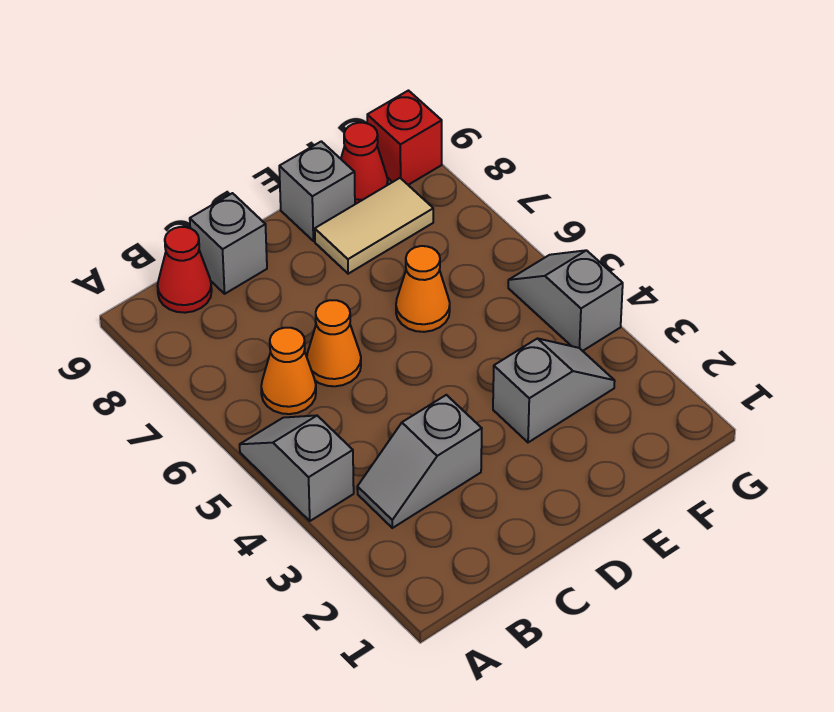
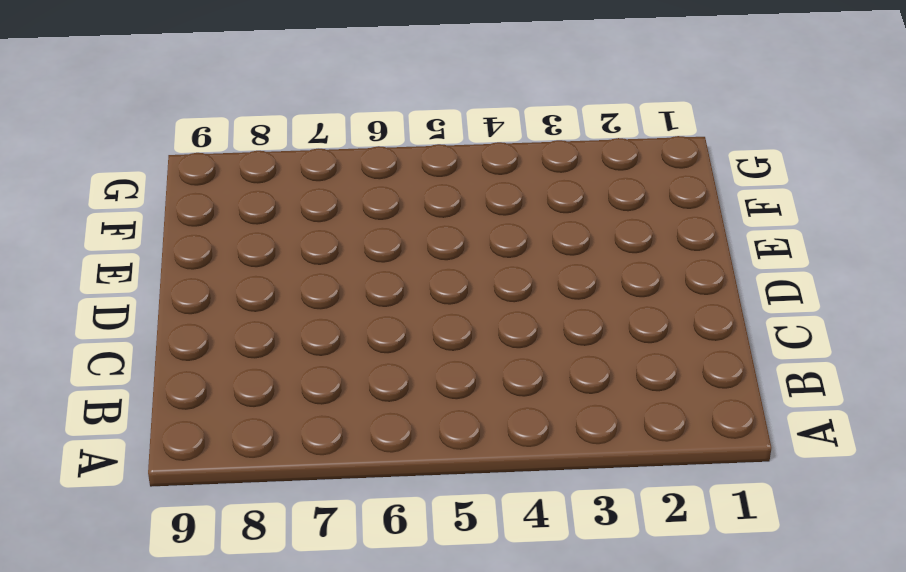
none -> grey slope A4:A5 level 1 top 4
none -> grey slope B3:C3 level 1 top C
none -> orange cone B6 level 1

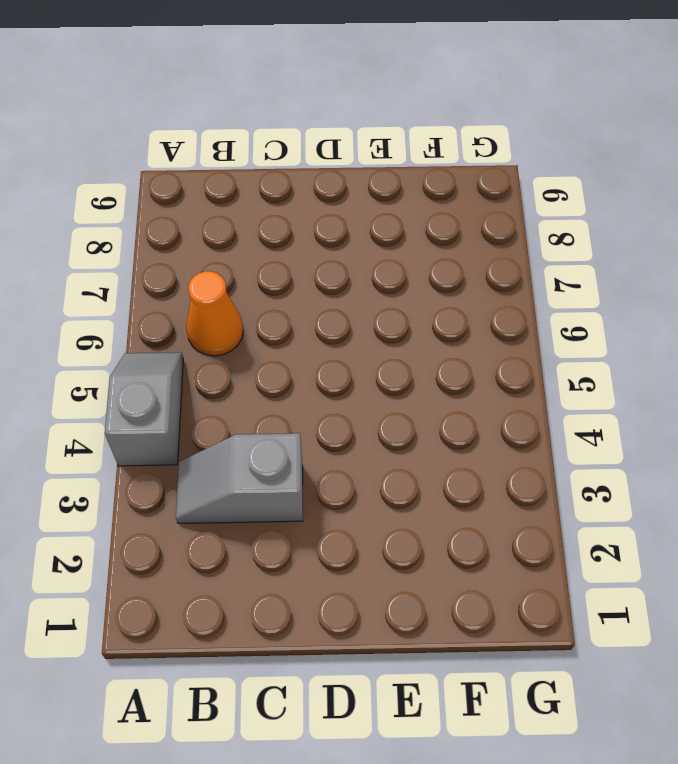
none -> red cone B9 level 1
none -> orange cone C6 level 1
none -> grey brick C9 level 1

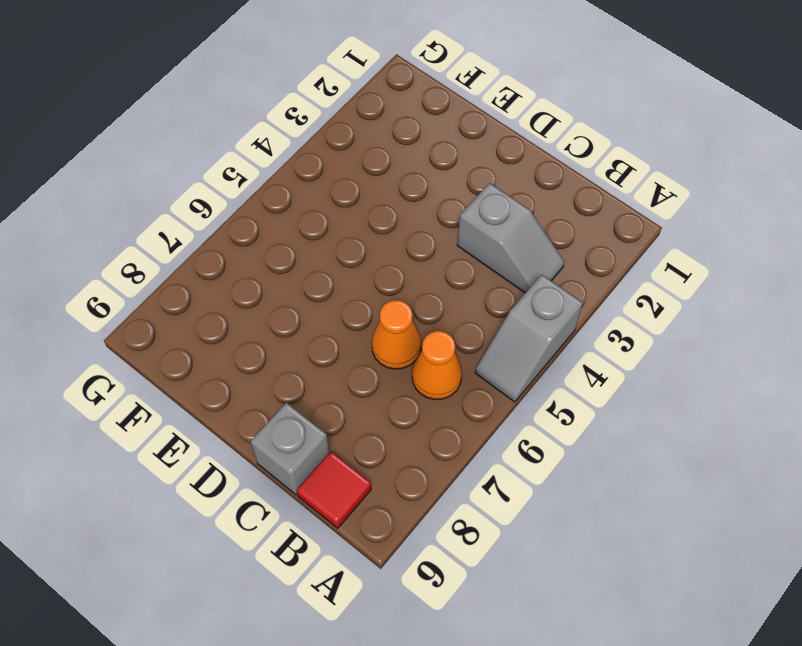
red tile B9 level 1 -> red cone B9 level 1
none -> grey slope E3:F3 level 1 top E
none -> orange cone E6 level 1
none -> tan tile E8:F8 level 1

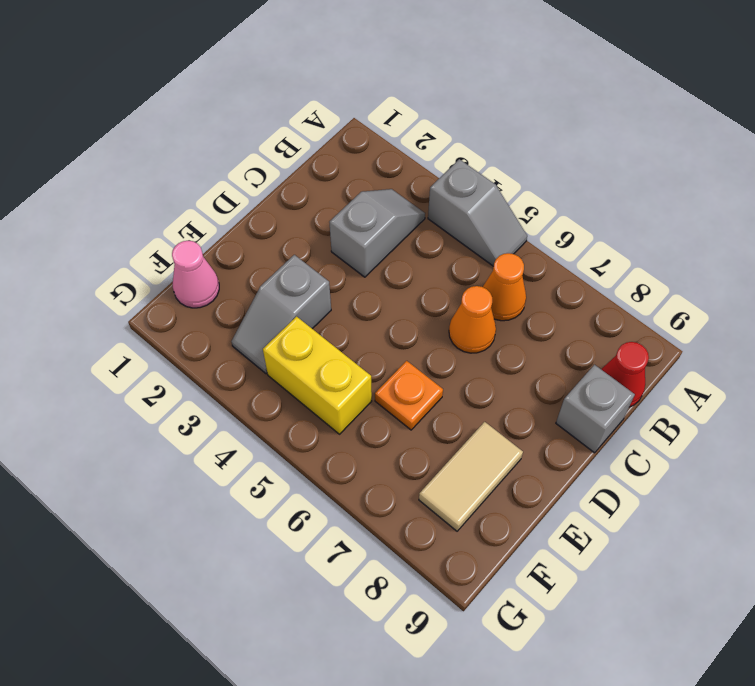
orange plate E6 level 1 -> orange cone E6 level 1
pink cone F1 level 1 -> none
yellow brick F4:F5 level 1 -> none
none -> grey brick E9 level 1
none -> red cone F9 level 1
none -> grey slope G4:G5 level 1 top 4

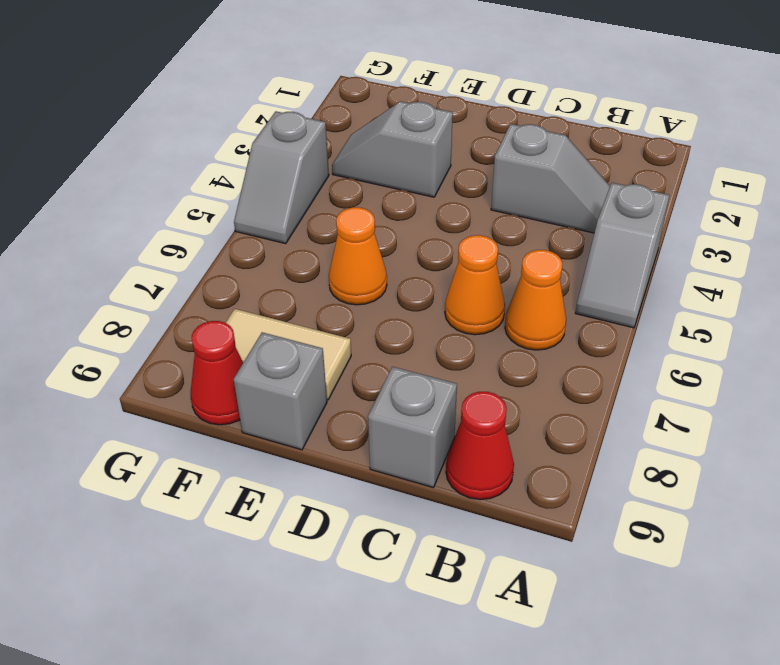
none -> red brick G9 level 1

